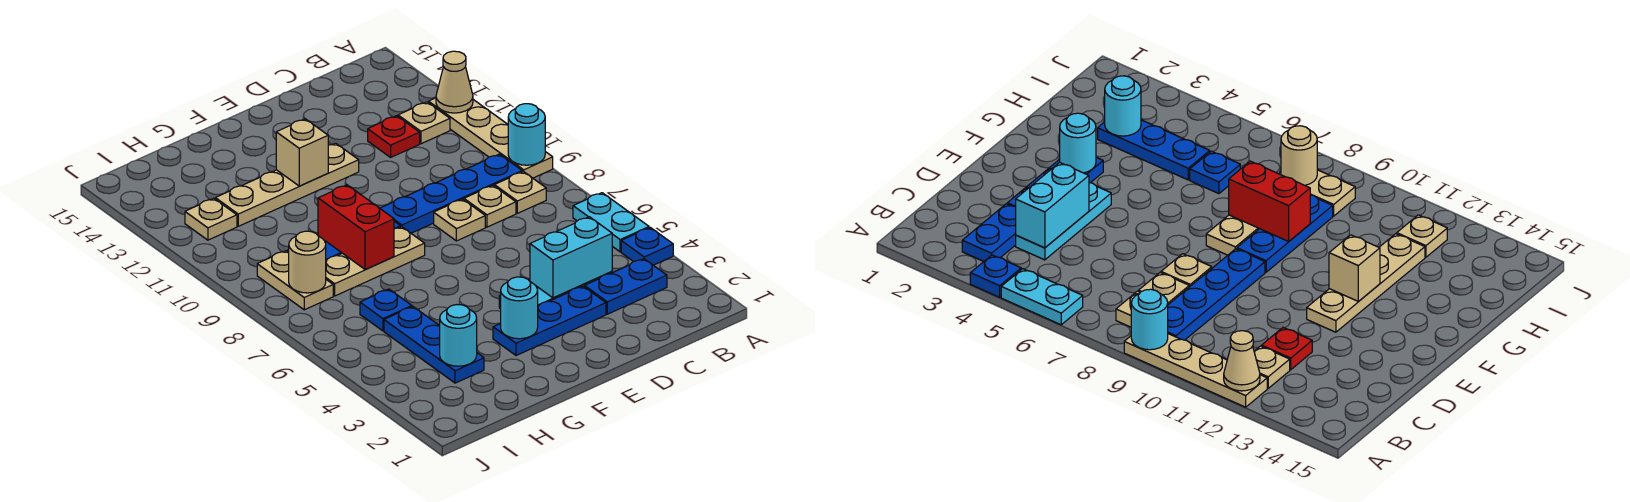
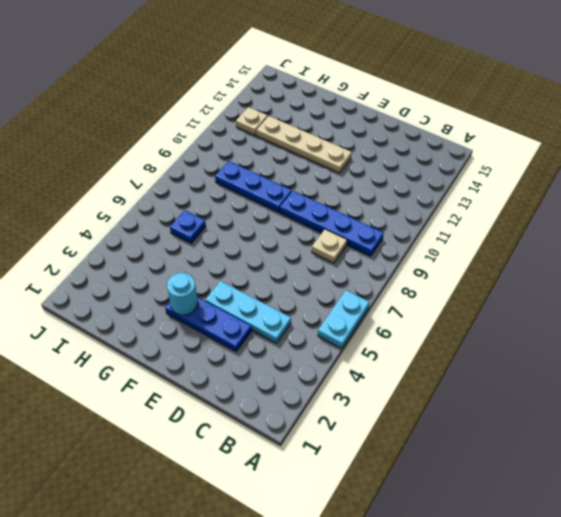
none -> blue plate A4 level 1
none -> tan plate A9:A12 level 1
none -> blue plate B3:C3 level 1

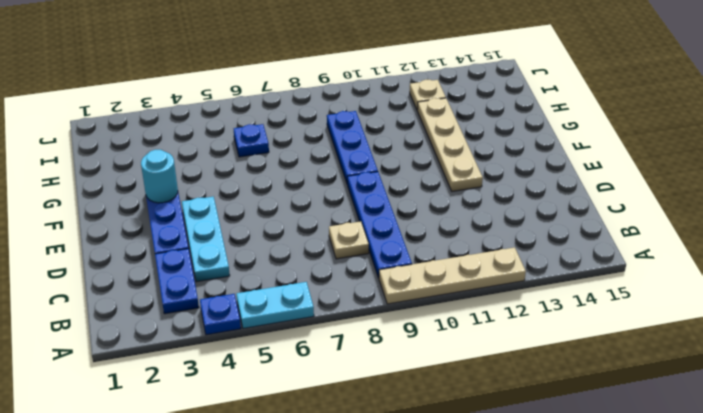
none -> tan plate B8 level 1
none -> tan plate B12 level 1
none -> red plate C12 level 1

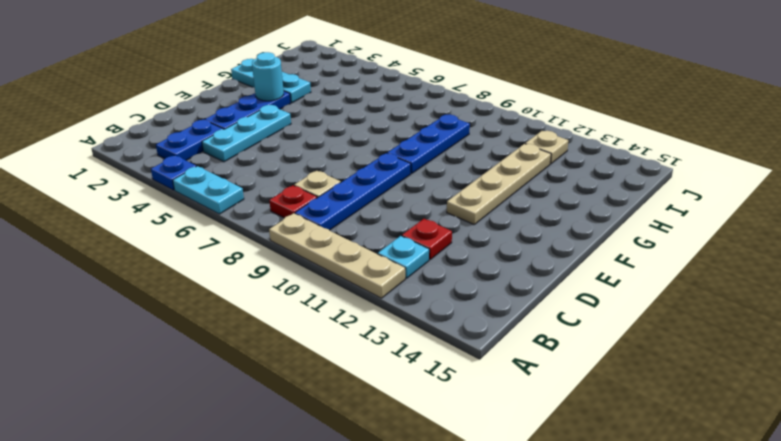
red plate B8 level 1 -> tan plate B8 level 1
cyan plate B12 level 1 -> tan plate B12 level 1
cyan plate G1:G3 level 1 -> none
none -> tan plate D8 level 1
none -> tan plate F8:H8 level 1
none -> blue plate H3:H5 level 1

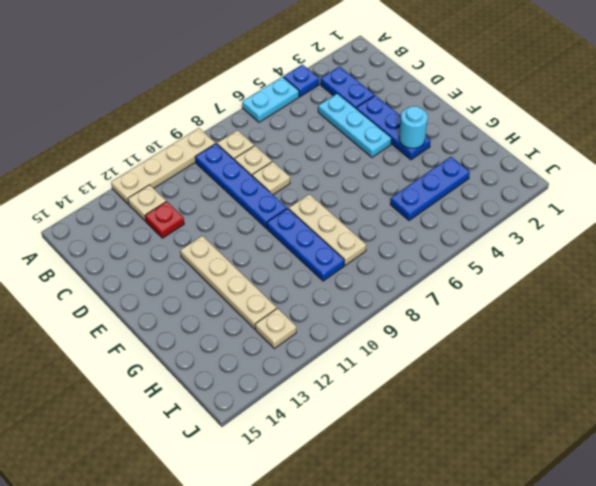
none -> blue plate H6 level 1
none -> tan plate I8:I9 level 1
none -> cyan round brick A9 level 2

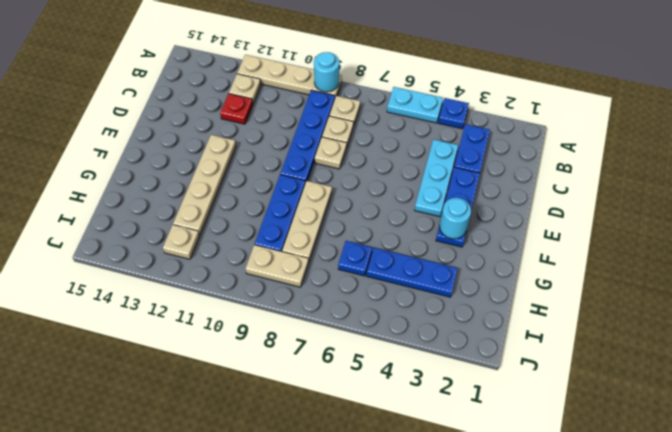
none -> tan cone A12 level 2
none -> cyan brick C4:D4 level 2
none -> tan brick F12 level 2

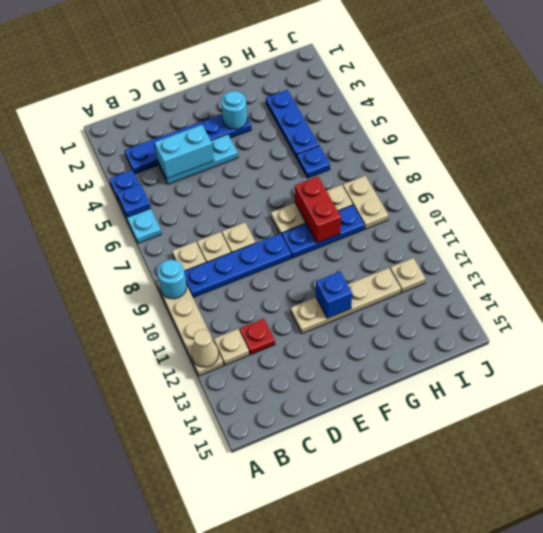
blue plate A5 level 2 -> none
blue brick F12 level 2 -> tan brick F12 level 2
none -> cyan round brick H3 level 2
none -> tan round brick I8 level 2

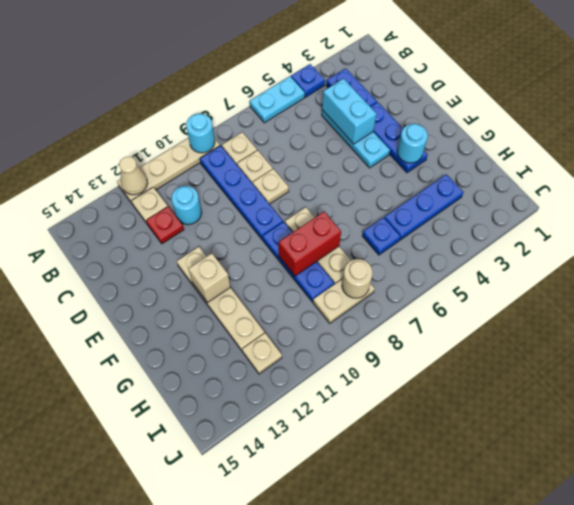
cyan round brick C11 level 1 -> cyan round brick H3 level 2

